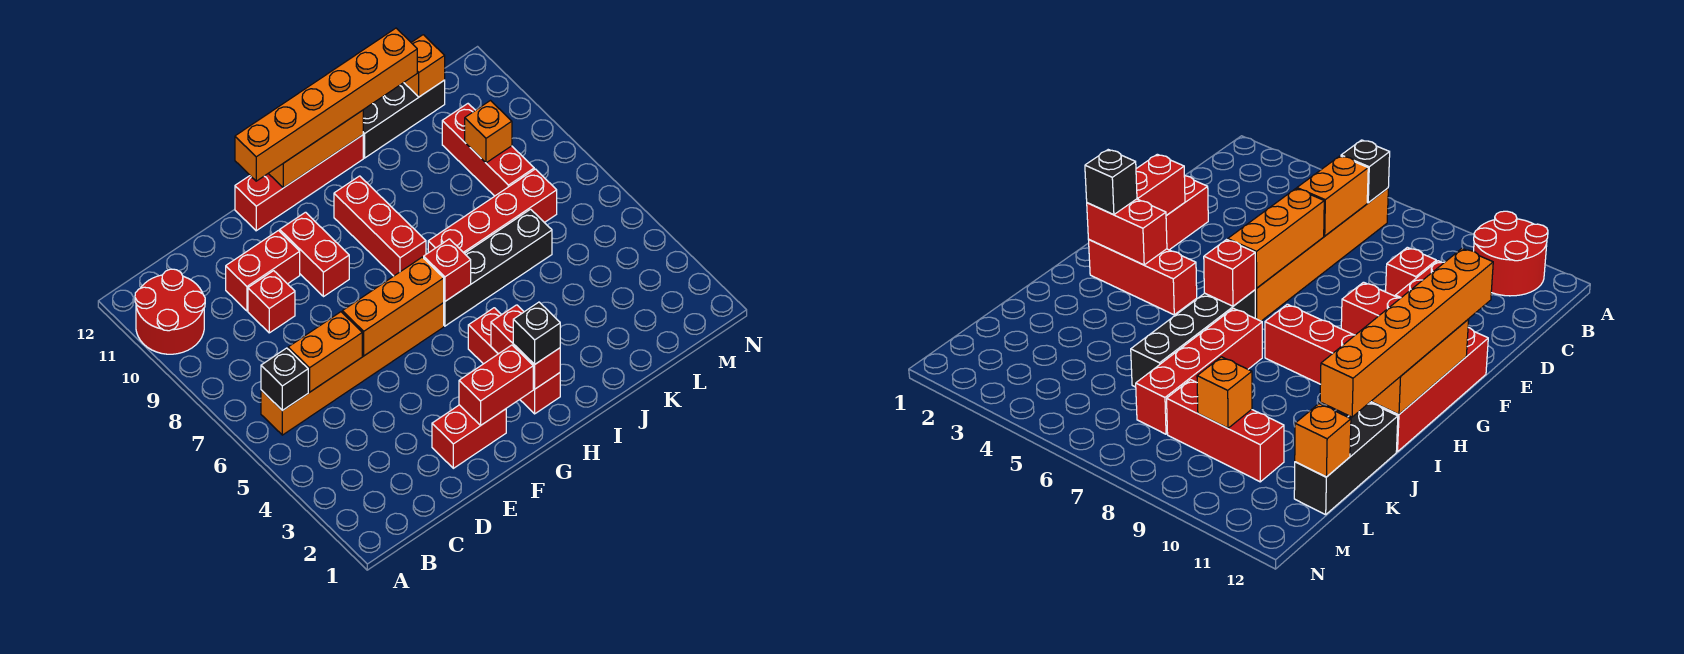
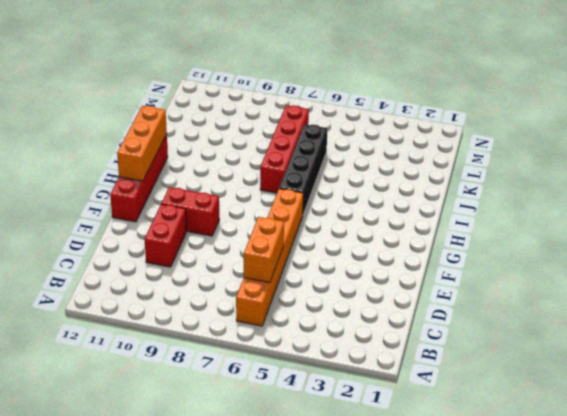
none -> red round brick A10:B11 level 1
none -> red brick D9 level 1
none -> red brick E2:F2 level 1

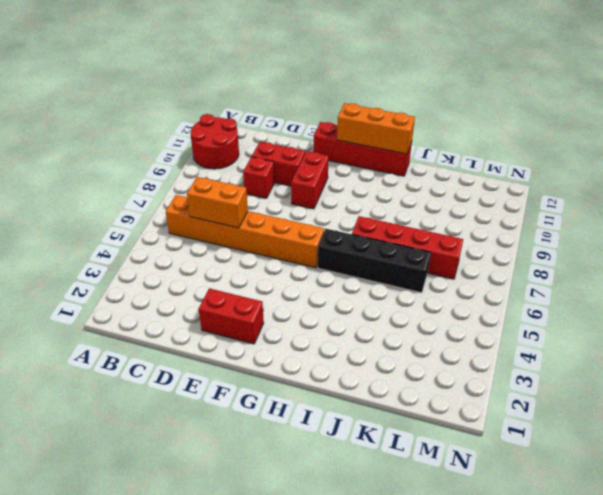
none -> red brick H2:H4 level 1
none -> red brick H8:H10 level 1
none -> black brick J12:L12 level 1

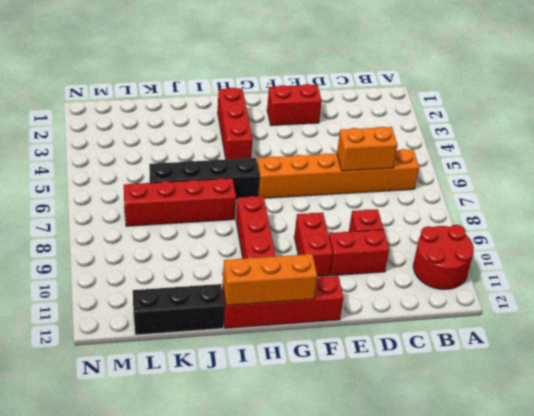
none -> red brick L8:L10 level 1
none -> black brick B6 level 2
none -> orange brick E6:G6 level 2

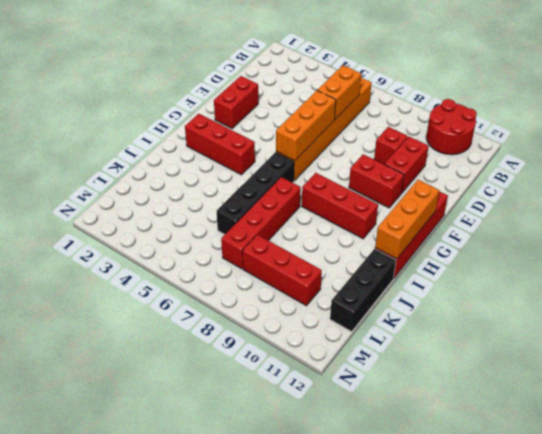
none -> black brick B6 level 2
none -> red brick F2:G2 level 2
none -> red brick H2:H3 level 2

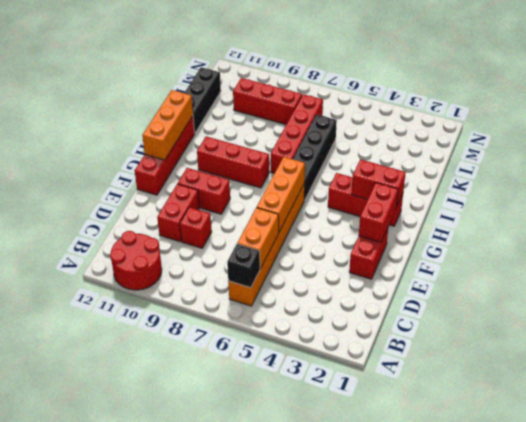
none -> red brick H6 level 2
none -> orange brick L9 level 2
none -> orange brick L12 level 2

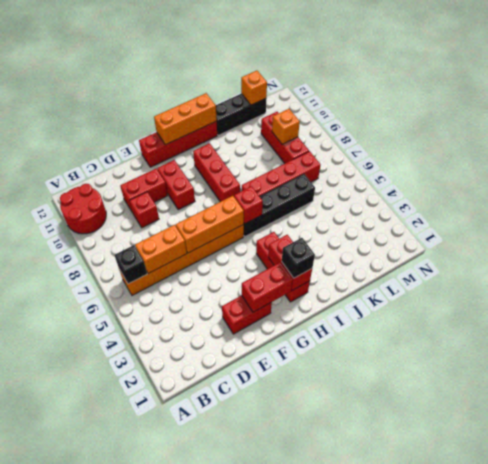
none -> orange brick F12:K12 level 3

